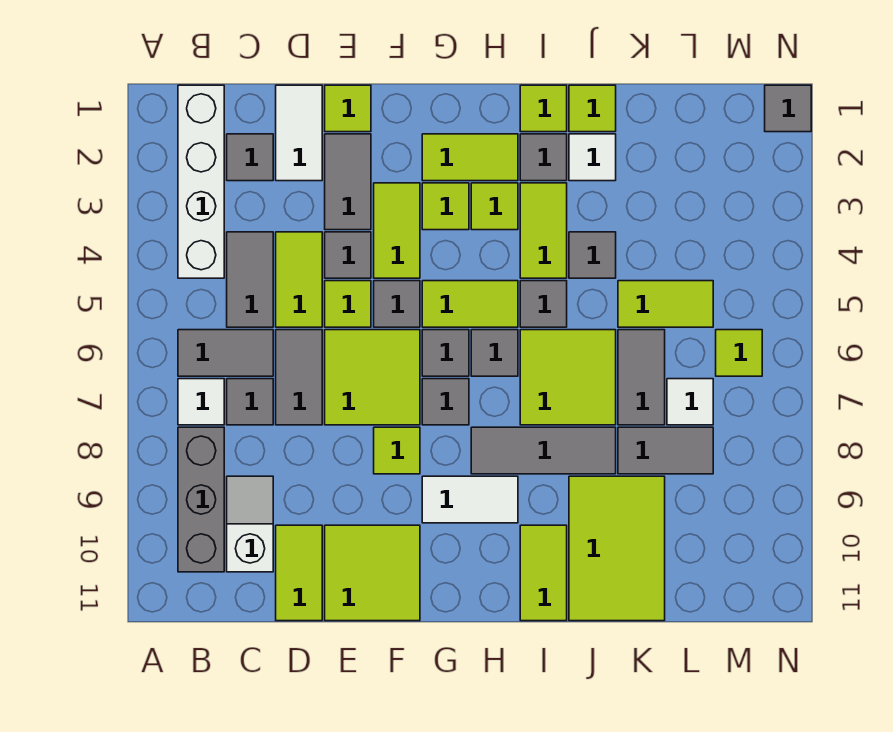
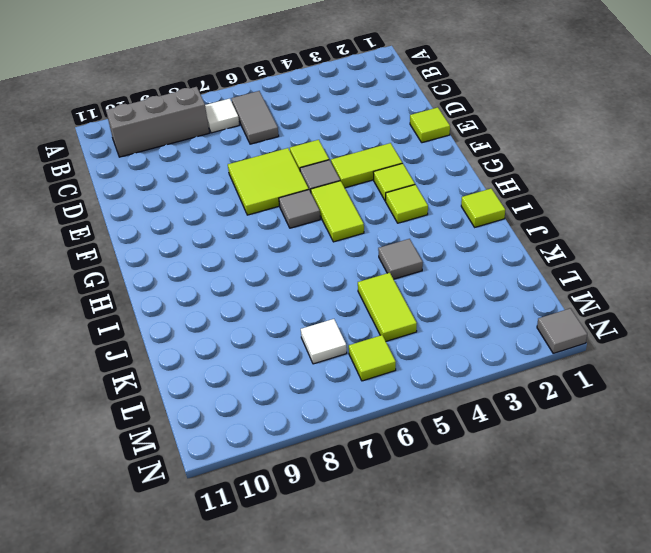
none -> white brick B1:B4 level 1
none -> grey tile C2 level 1
none -> grey tile C4:C5 level 1
none -> grey tile C7 level 1

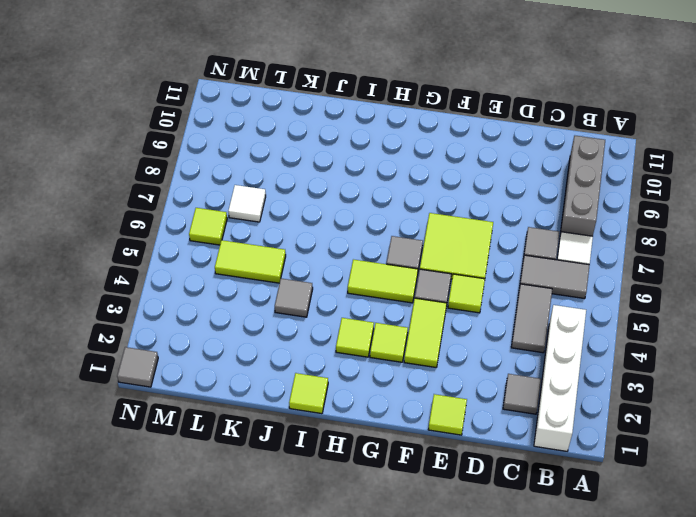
none -> white slope C9:C10 level 1 top 10
none -> white tile D1:D2 level 1
none -> lime tile D4:D5 level 1
none -> grey tile D6:D7 level 1

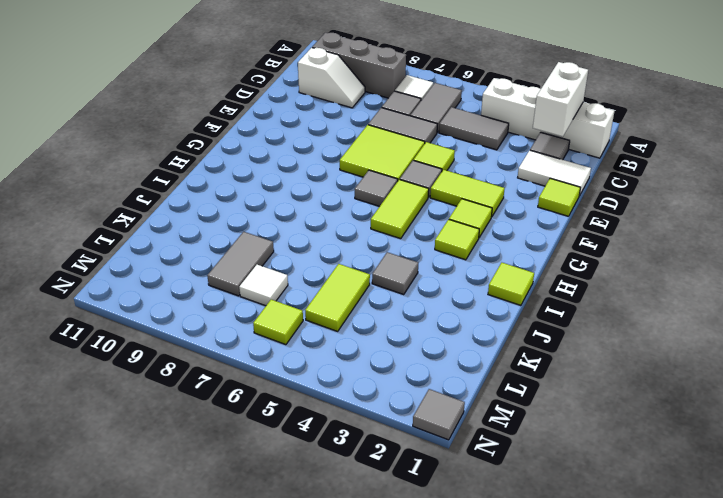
white brick B2:C2 level 2 -> none
none -> lime tile D4:D5 level 1
none -> lime tile D10:D11 level 1
none -> grey tile E2:E3 level 1
none -> grey tile E4 level 1

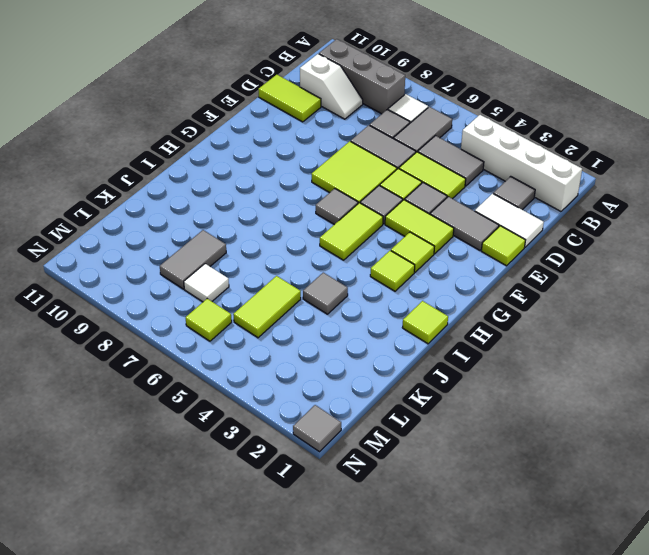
none -> lime tile E10:F11 level 1
none -> lime tile F8 level 1
none -> lime tile G2:H2 level 1
none -> grey tile G7 level 1

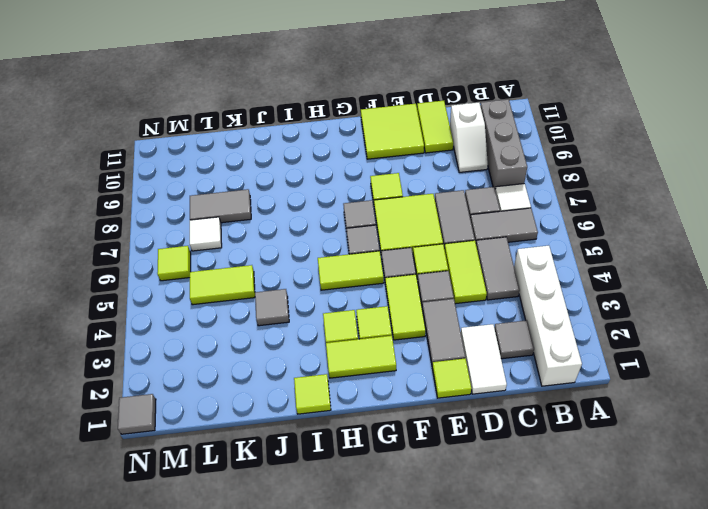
none -> white tile G9:H9 level 1
none -> grey tile H6 level 1
none -> grey tile H8:J8 level 1
none -> grey tile I2 level 1

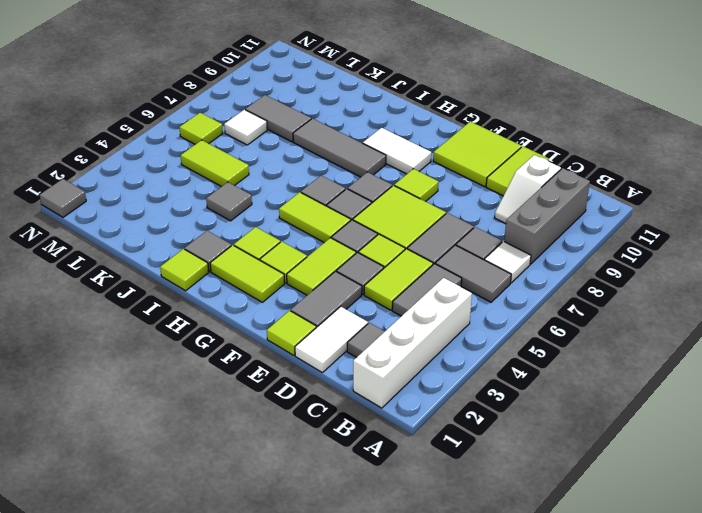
none -> lime tile I3:I4 level 1
none -> grey tile I5 level 1
none -> lime tile I6:J7 level 1
none -> lime tile I10:I11 level 1

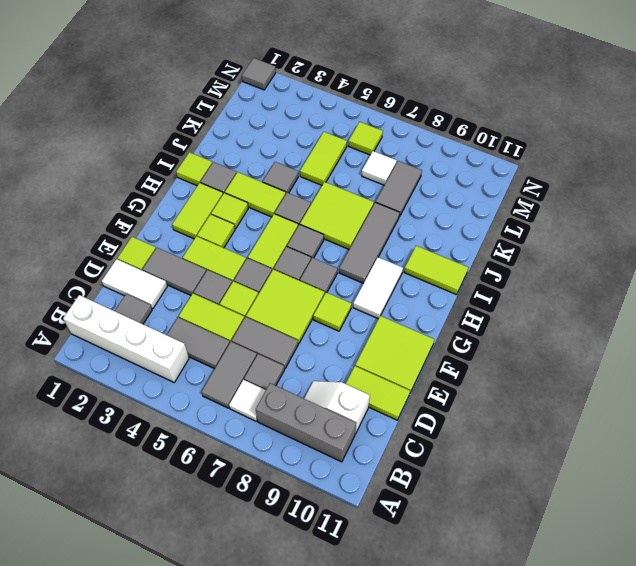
none -> lime tile J1 level 1
none -> white tile J2 level 1
none -> lime tile J9:K11 level 1
none -> grey tile K6:K7 level 1

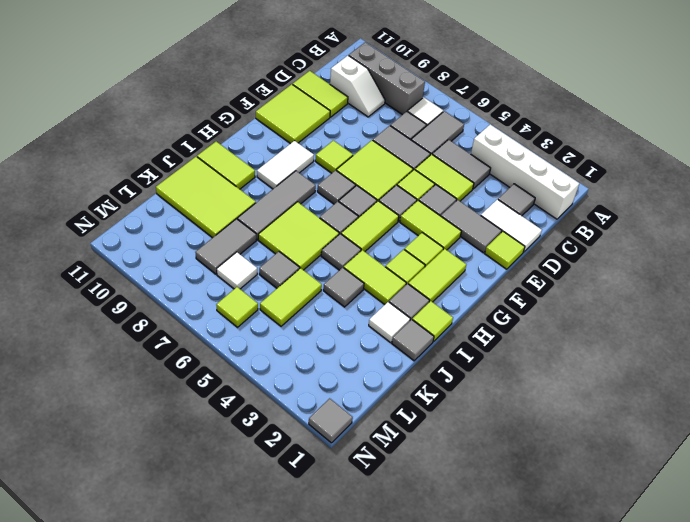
grey tile J1 level 1 -> lime tile J1 level 1
grey tile K6 level 1 -> grey tile K6:K7 level 1

